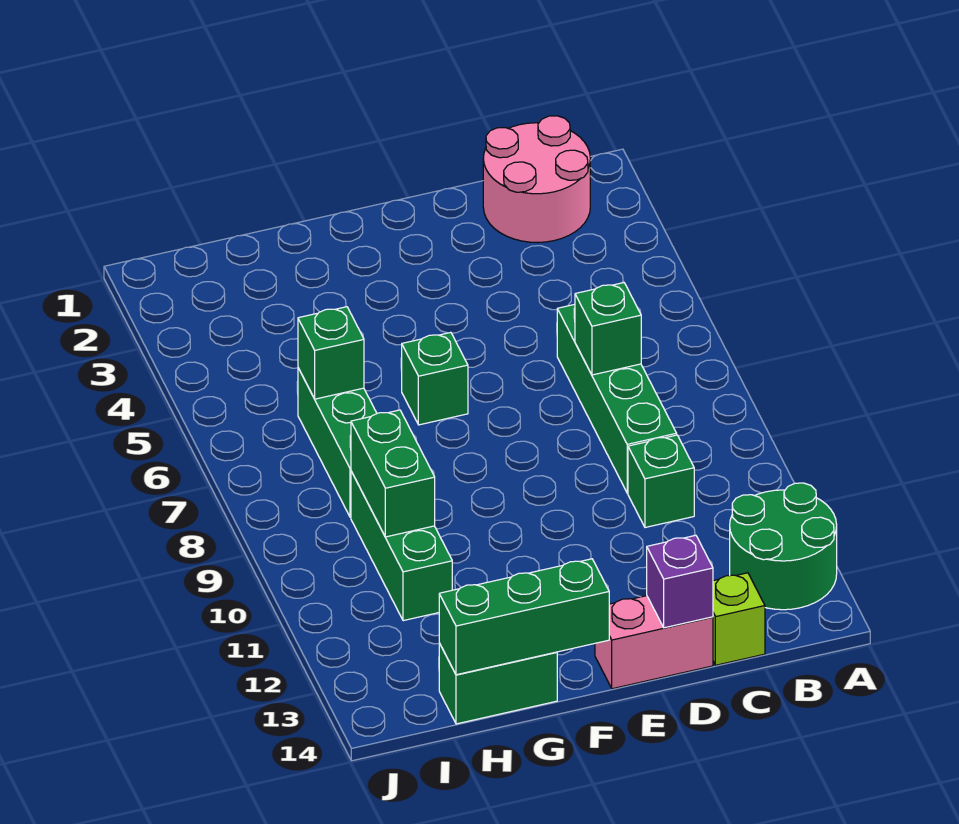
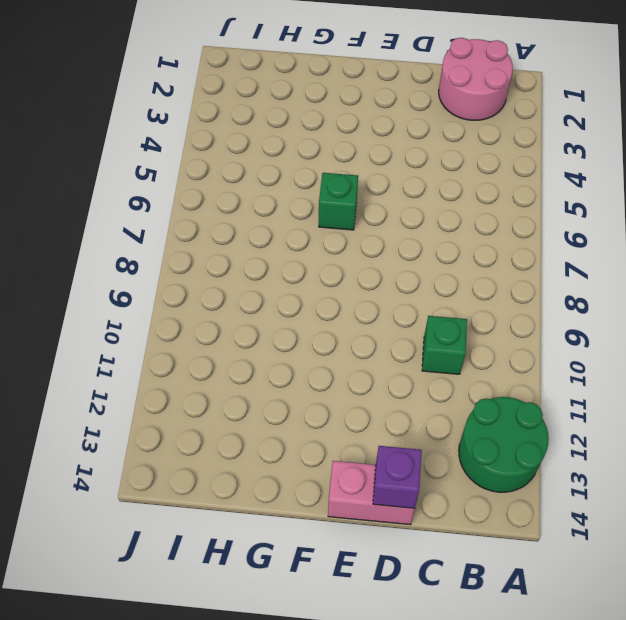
none -> green brick C6:C9 level 1
none -> lime brick C14 level 1
none -> green brick G14:H14 level 1

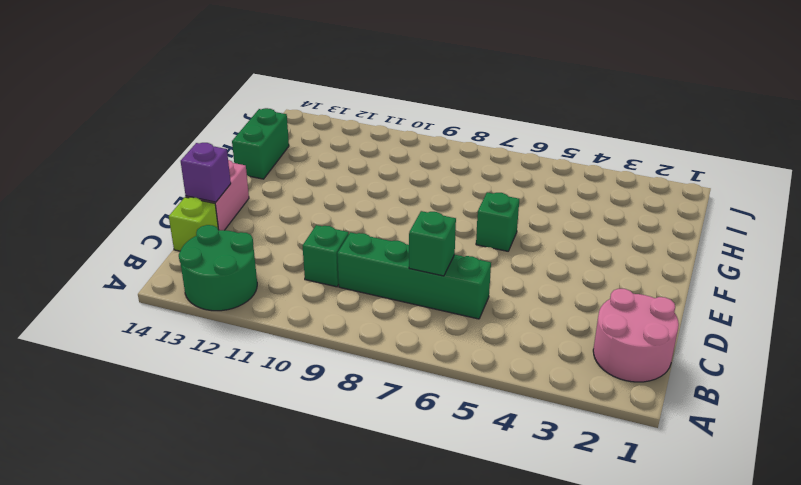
none -> green brick H6:H8 level 1
none -> green brick H9:H11 level 1
none -> green brick F14:H14 level 2

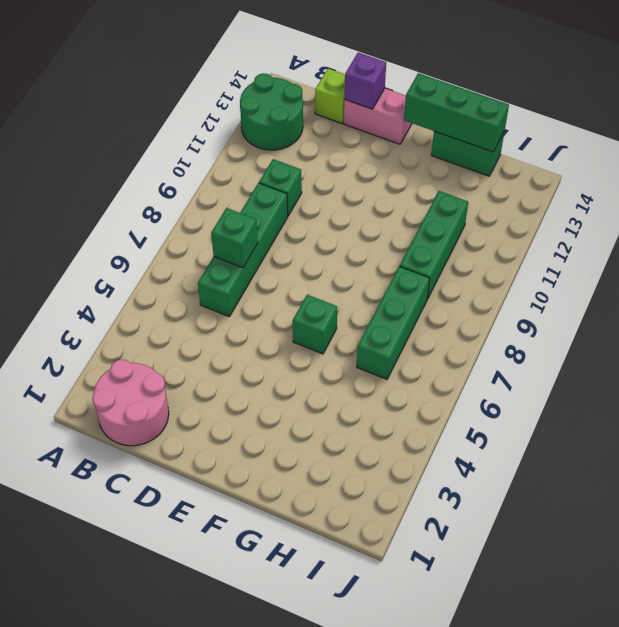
none -> green brick H6 level 2
none -> green brick H9:H10 level 2

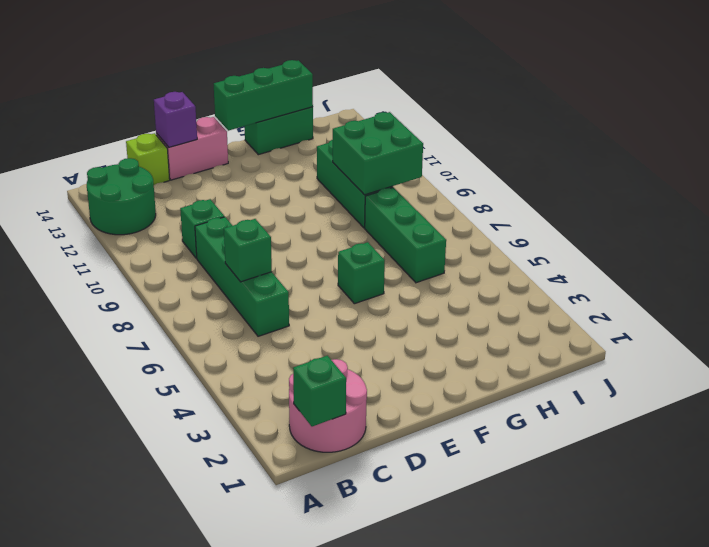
green brick B1 level 2 -> green brick H6 level 2
green brick H9:I10 level 2 -> green brick H9:H10 level 2

